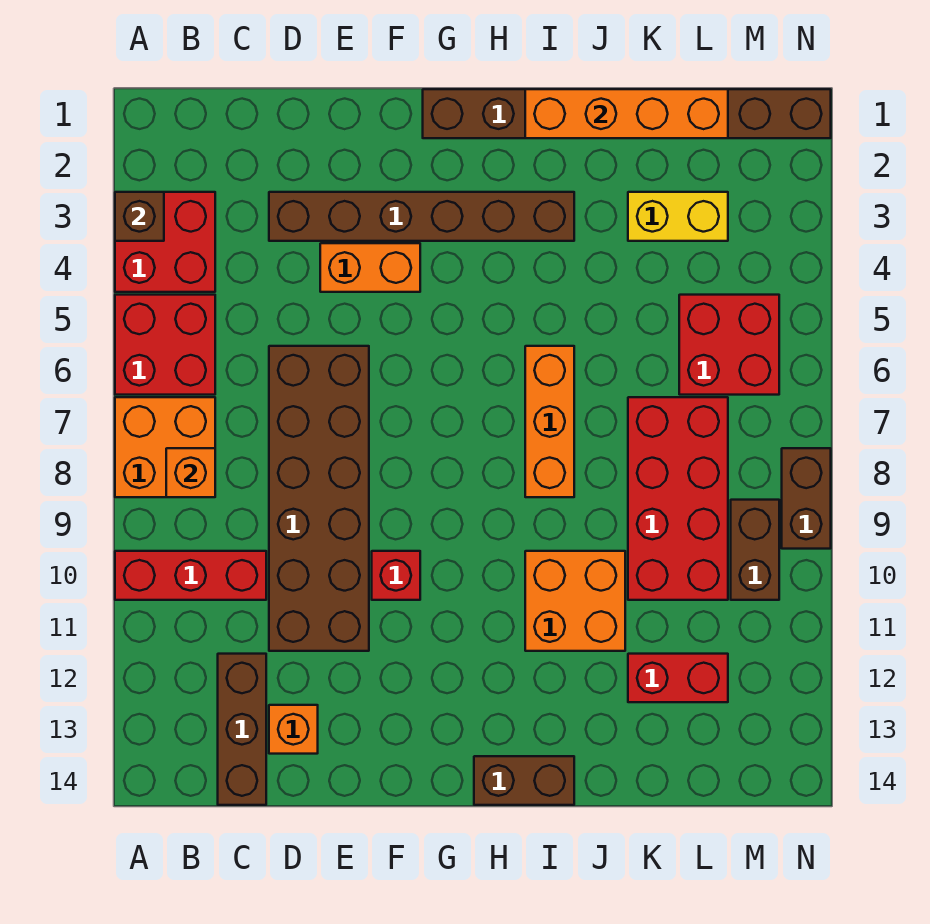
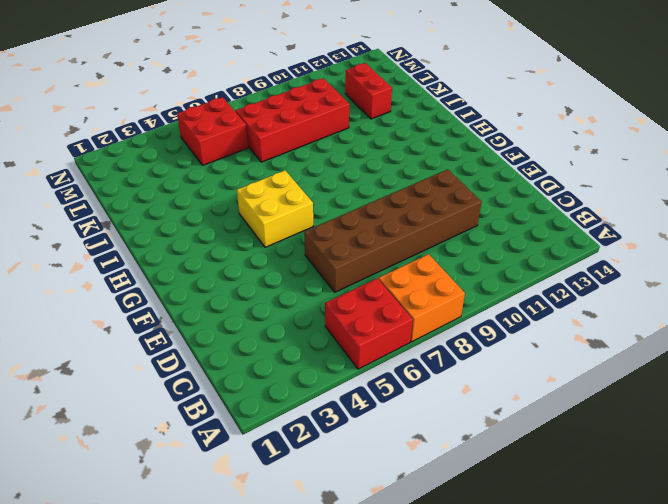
yellow brick G5:H6 level 1 -> none
none -> red brick A3:B4 level 1
none -> red brick A10:C10 level 1
none -> brown brick C12:C14 level 1

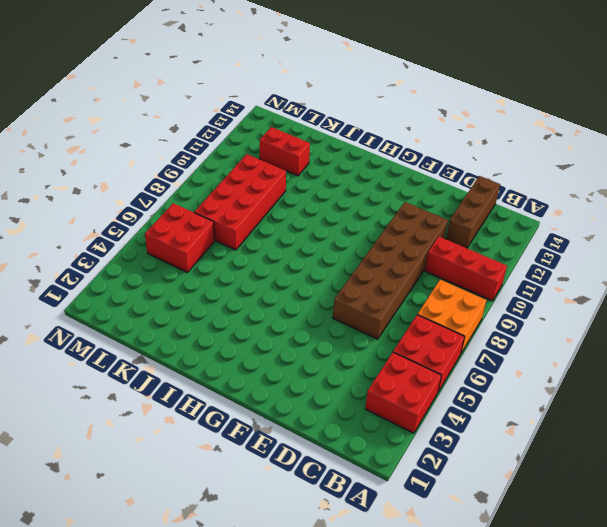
none -> brown brick D3:I3 level 1
none -> orange brick D13 level 1
none -> orange brick E4:F4 level 1

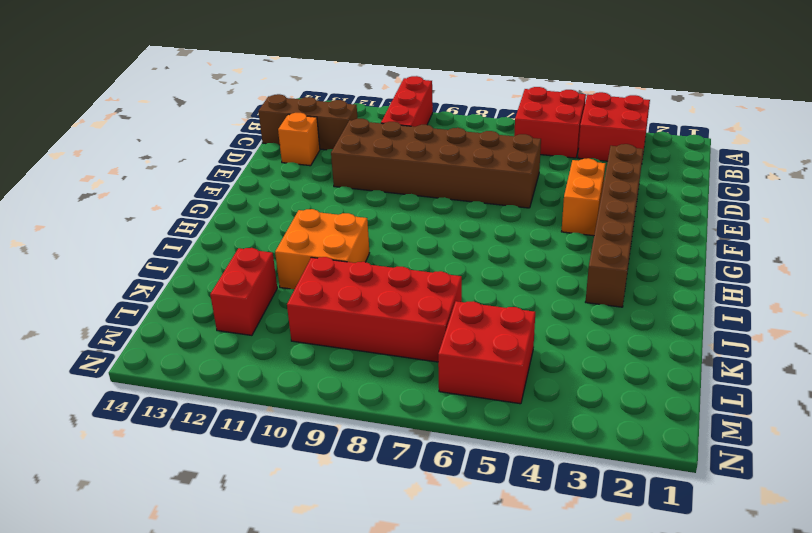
none -> orange brick A7:B8 level 1
none -> red brick F10 level 1
none -> brown brick G1:N1 level 1

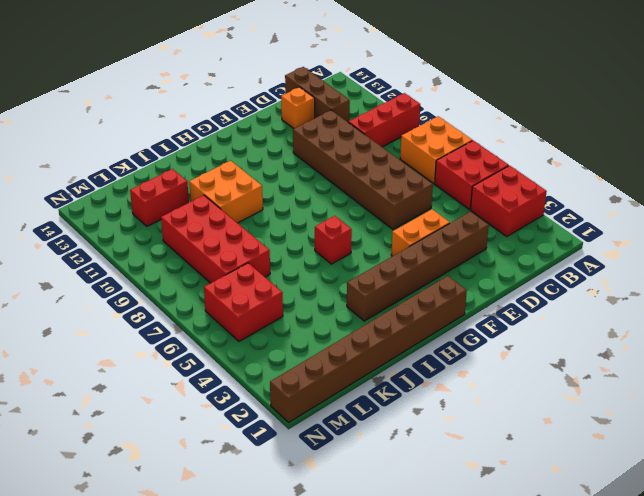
red brick H6 level 1 -> red brick F10 level 1
none -> brown brick H14:I14 level 1
none -> orange brick I6:I8 level 1
none -> yellow brick K3:L3 level 1

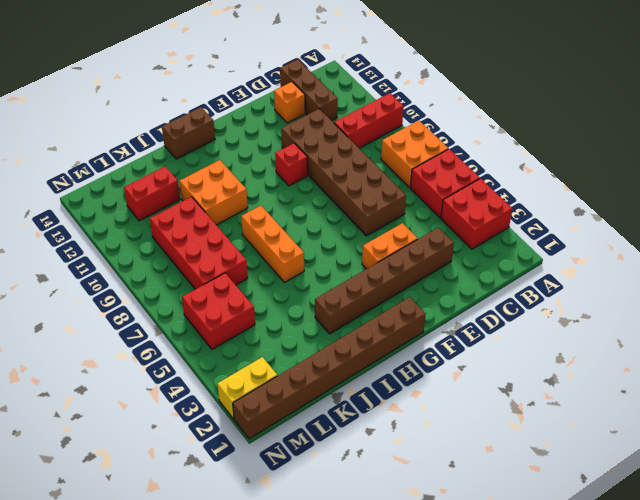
yellow brick M2:N2 level 1 -> yellow brick K3:L3 level 1
none -> brown brick M9:M10 level 1
none -> brown brick N8:N9 level 1
none -> brown brick A3 level 2

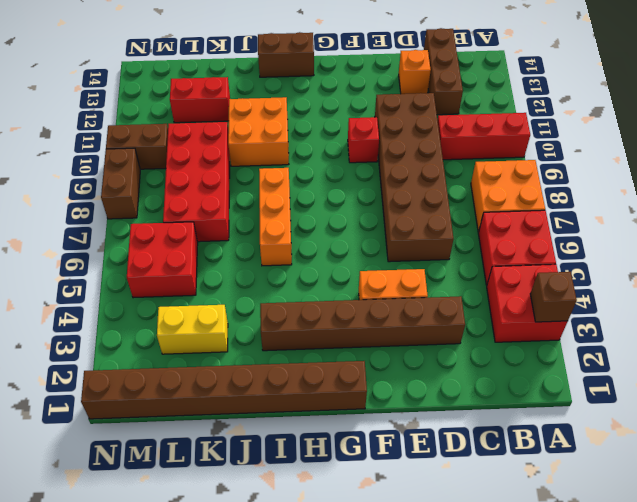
brown brick M10:N10 level 1 -> brown brick M9:M10 level 1
none -> orange brick B8 level 2
none -> orange brick I1:L1 level 2

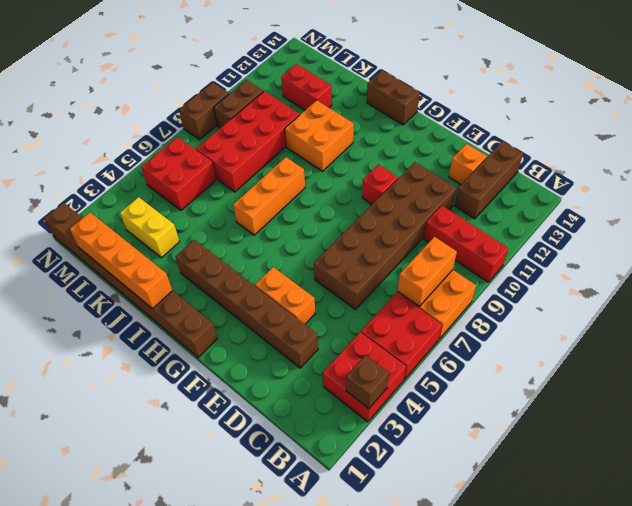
orange brick B7:B8 level 2 -> orange brick B8 level 2

